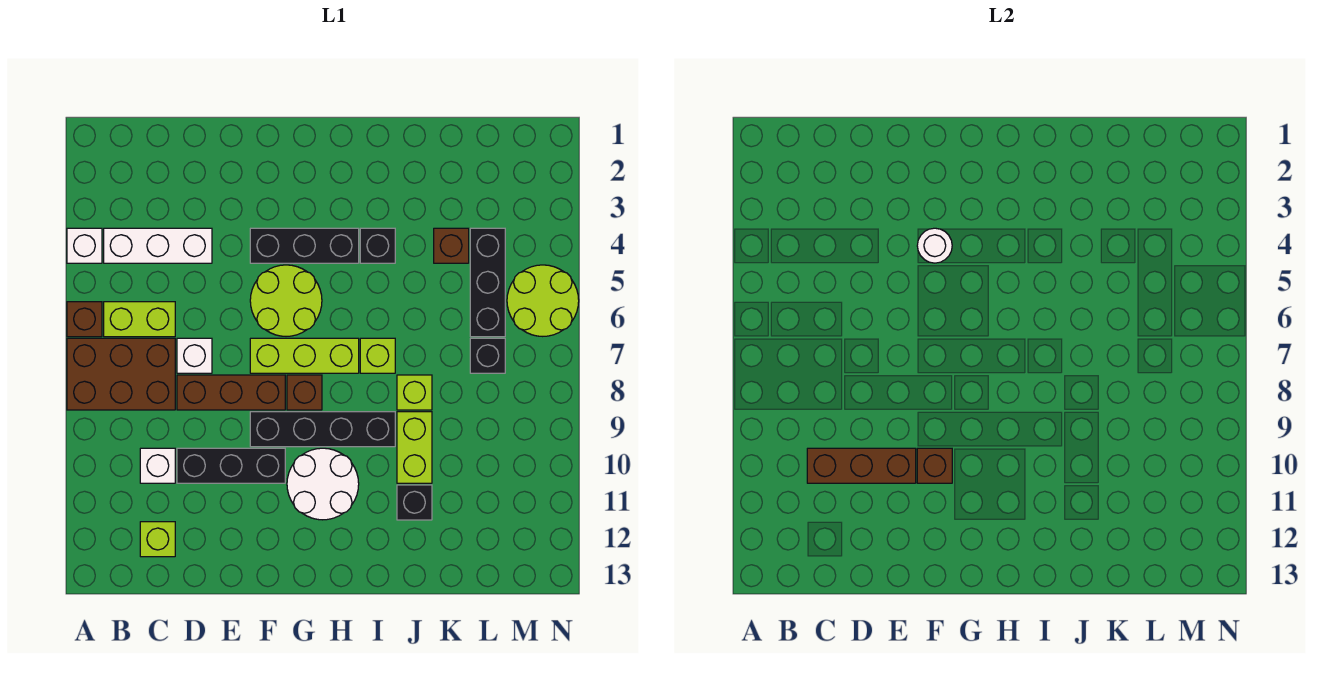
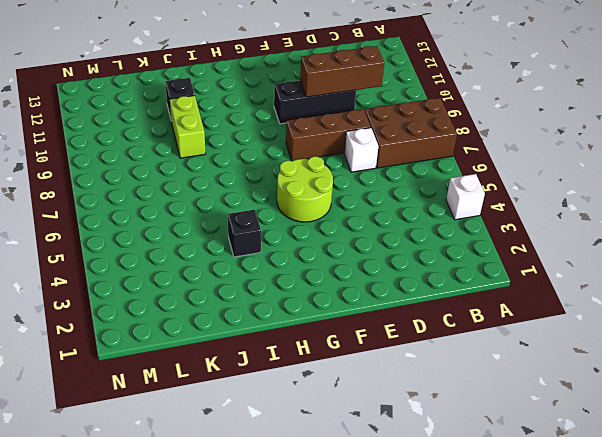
none -> brown brick A6 level 1
none -> white brick B4:D4 level 1
none -> lime brick B6:C6 level 1

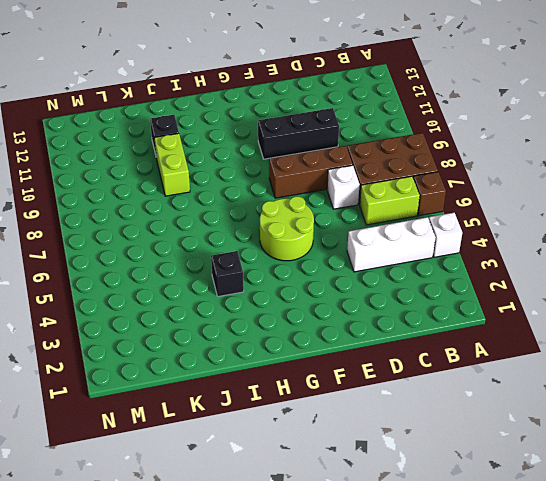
none -> white brick C10 level 1
none -> lime brick C12 level 1
none -> black brick F4:H4 level 1

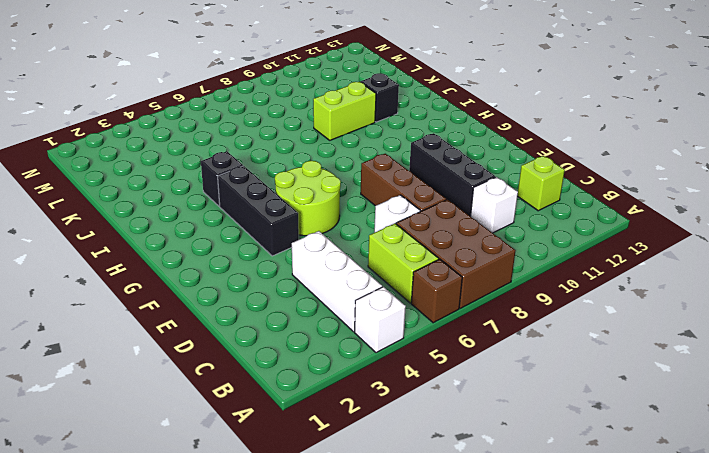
none -> lime brick F7:H7 level 1
none -> black brick F9:I9 level 1
none -> brown brick G8 level 1

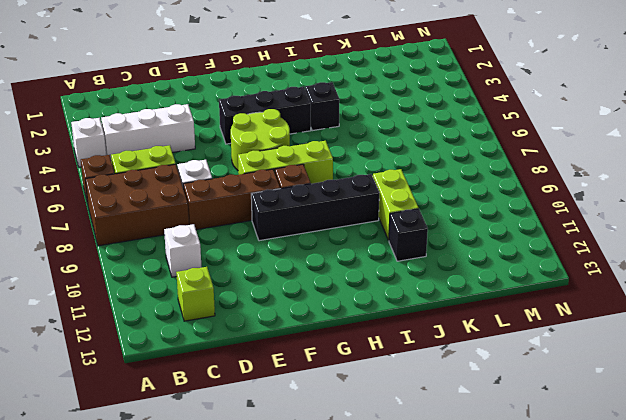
none -> black brick D10:F10 level 1
none -> white round brick G10:H11 level 1
none -> lime brick I7 level 1

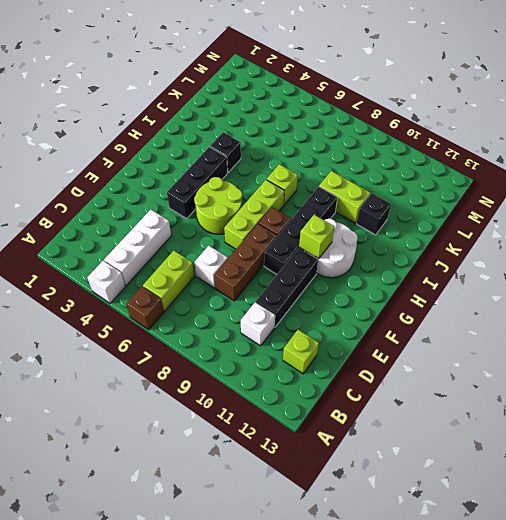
lime brick G10 level 2 -> lime brick J8 level 1
none -> brown brick A7:C8 level 1
none -> brown brick K4 level 1
none -> black brick L4:L6 level 1

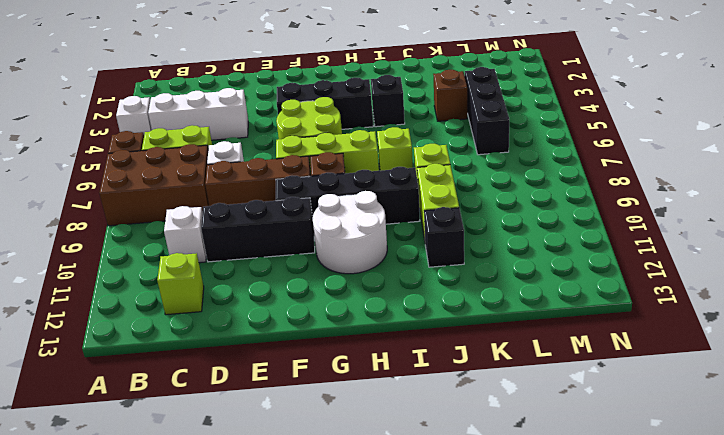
none -> black brick L7 level 1
none -> lime round brick M5:N6 level 1
none -> brown brick C10:E10 level 2

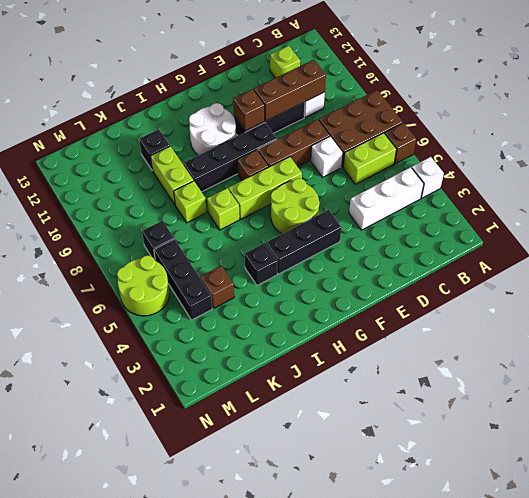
none -> white round brick F4 level 2

